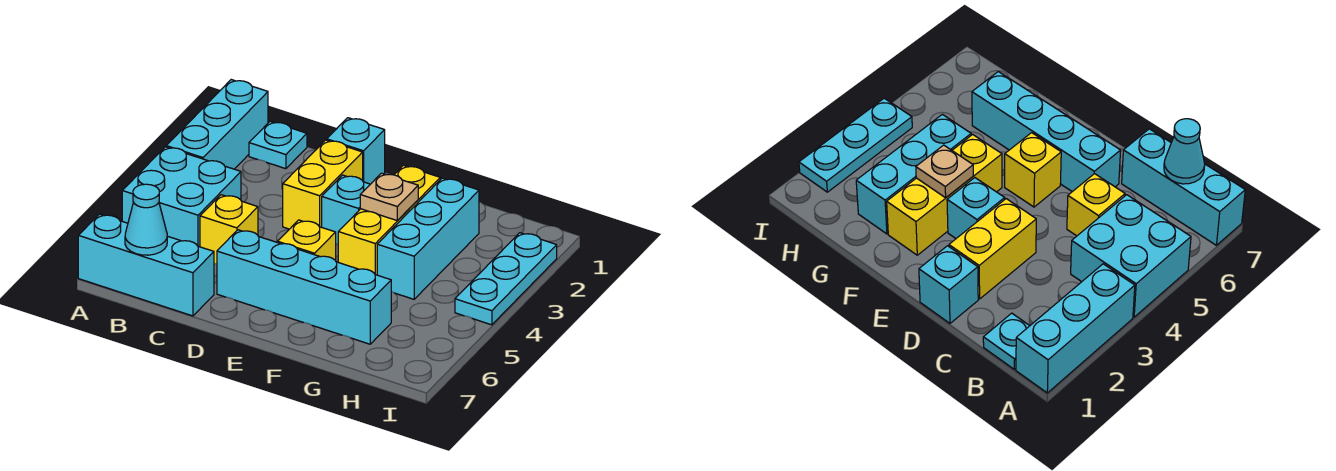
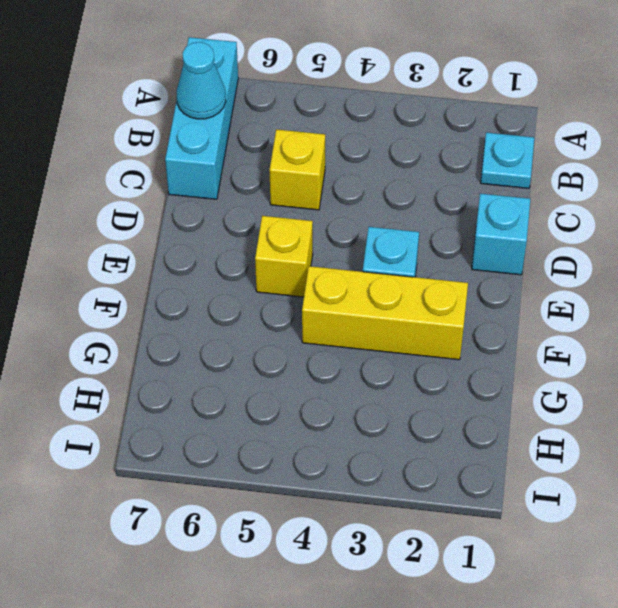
none -> cyan brick A1:A3 level 1
none -> cyan brick A4:B5 level 1
none -> yellow brick D2:D3 level 1

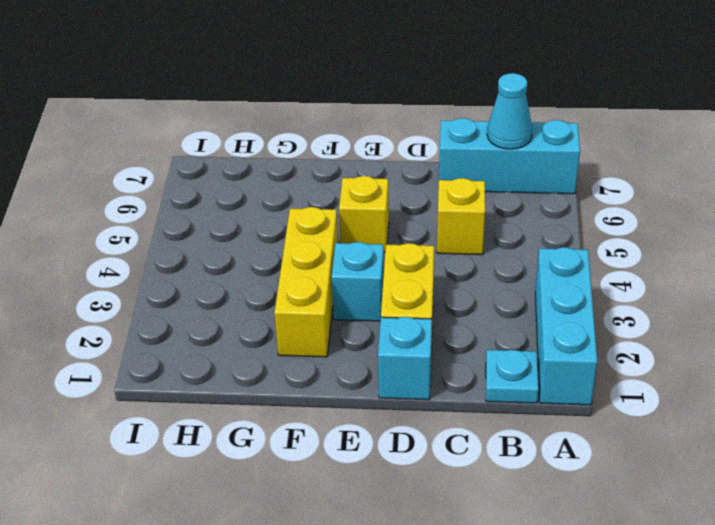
none -> cyan brick A4:B5 level 1
none -> cyan brick D6:G6 level 1
none -> cyan brick G2:G4 level 1

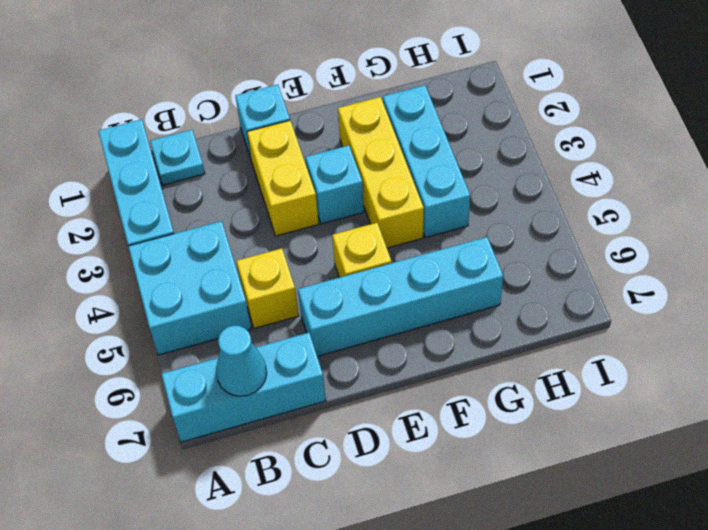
none -> cyan plate I2:I4 level 1
none -> tan plate F3 level 2

